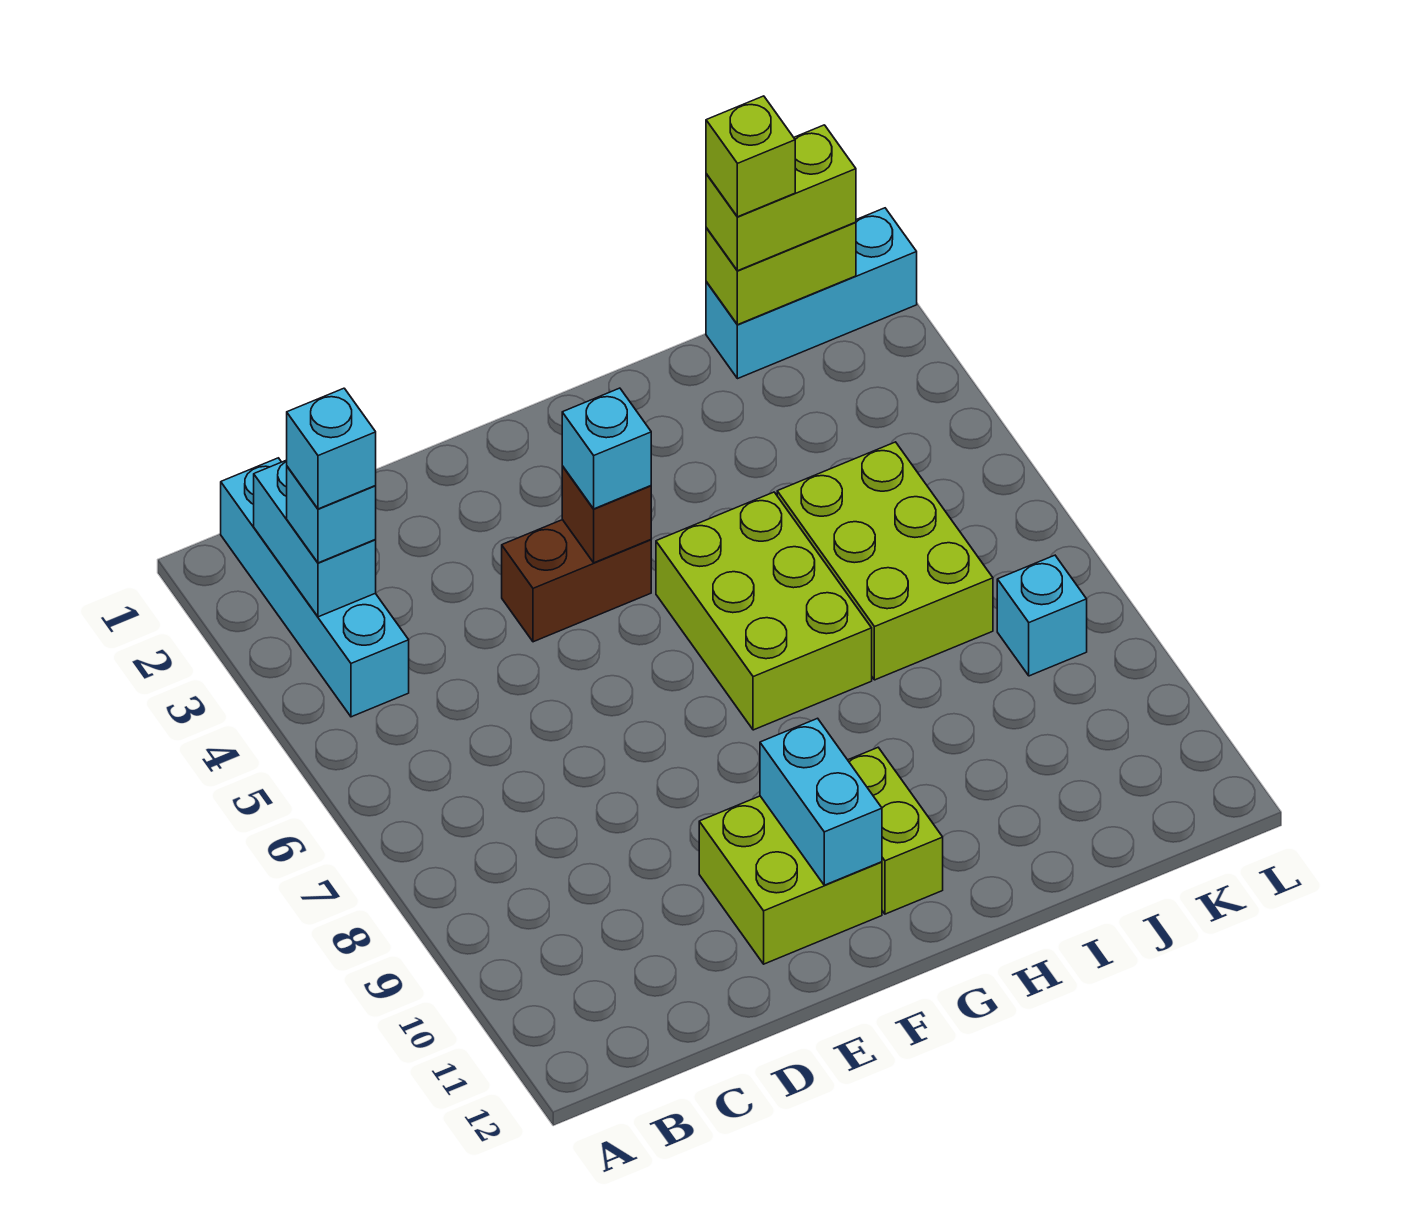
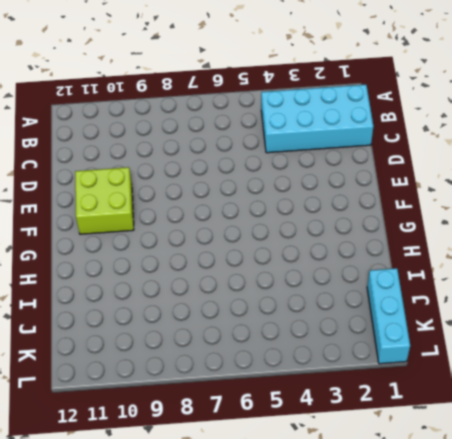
cyan brick B1:C4 level 1 -> cyan brick B1:B4 level 1
none -> brown brick E4:F4 level 1
none -> lime brick G5:H7 level 1
none -> lime brick G10:G11 level 1

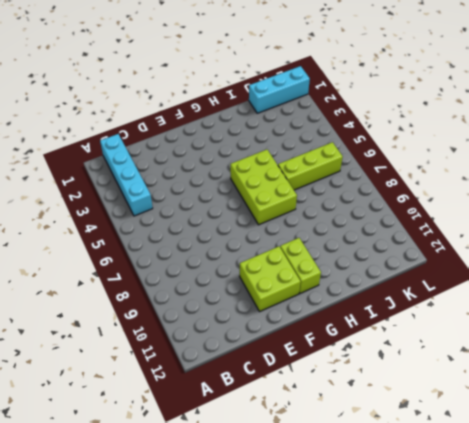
lime brick I6:K6 level 1 -> lime brick I5:J7 level 1
none -> brown brick E4:F4 level 1
none -> cyan brick K8 level 1
none -> cyan brick B2:B3 level 2

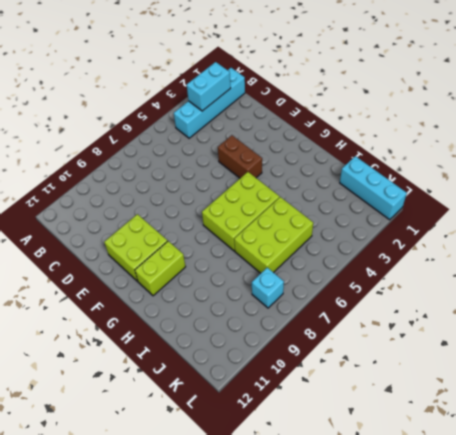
none -> brown brick F4 level 2
none -> cyan brick F10:F11 level 2
none -> lime brick J1:K1 level 2

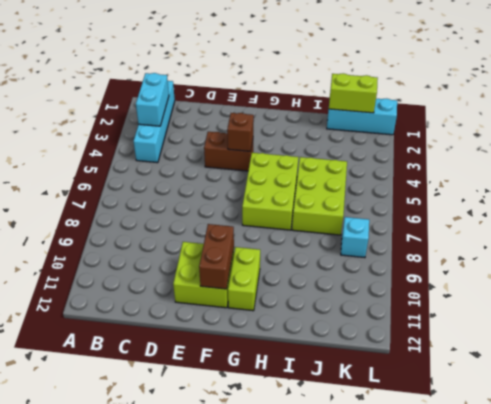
brown brick F10:F11 level 2 -> cyan brick F10:F11 level 2
none -> cyan brick B3 level 3
none -> cyan brick F4 level 3
none -> lime brick J1:K1 level 3

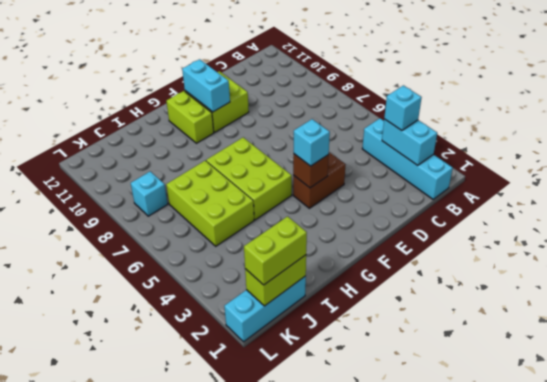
none -> cyan brick B3 level 4
none -> lime brick J1 level 4

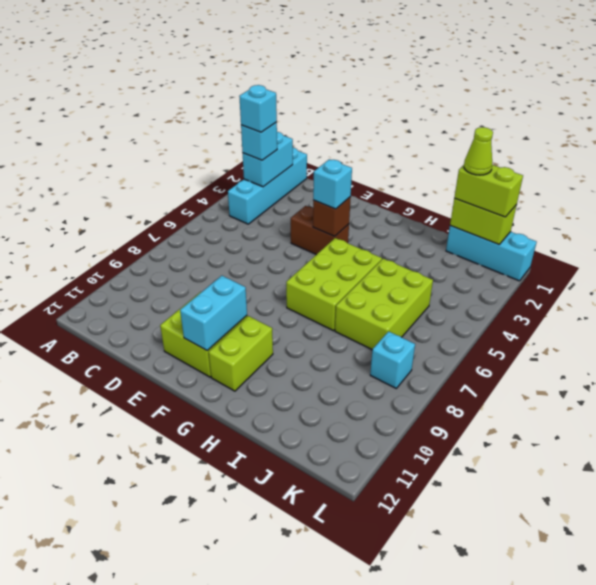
lime cone J1 level 4 -> lime brick J1 level 4

